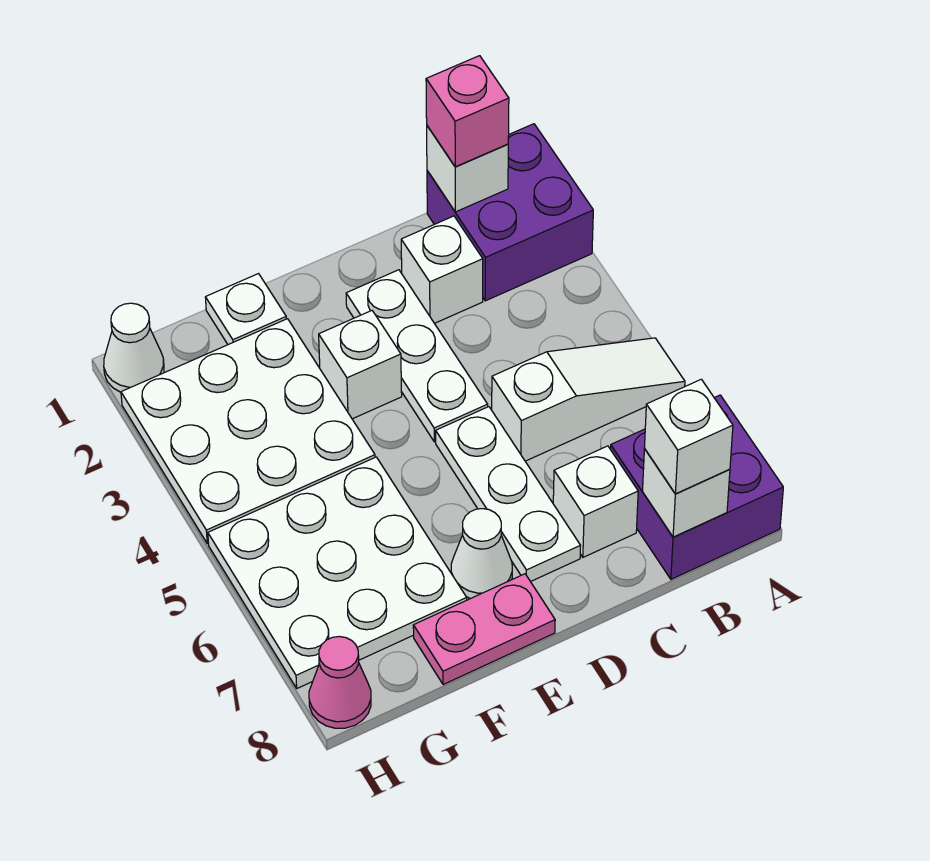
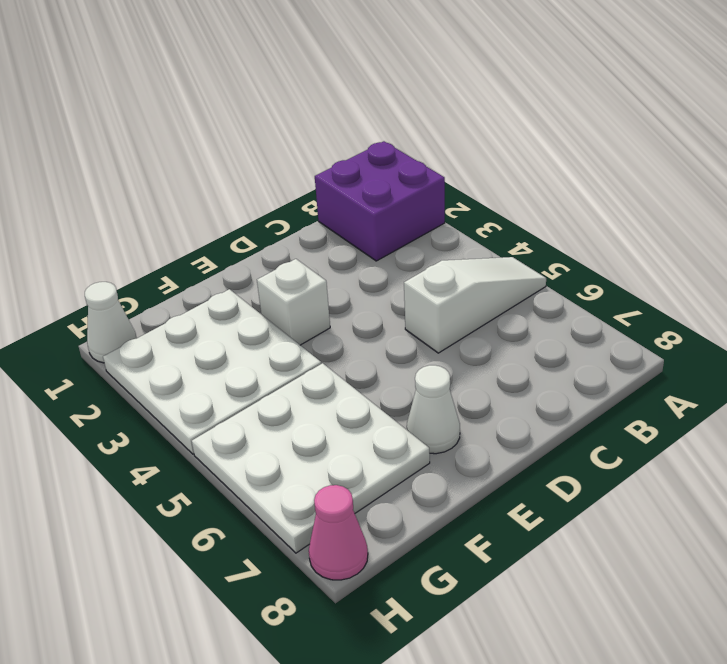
none -> purple brick A7:B8 level 1
none -> white brick C2 level 1
none -> white brick C7 level 1

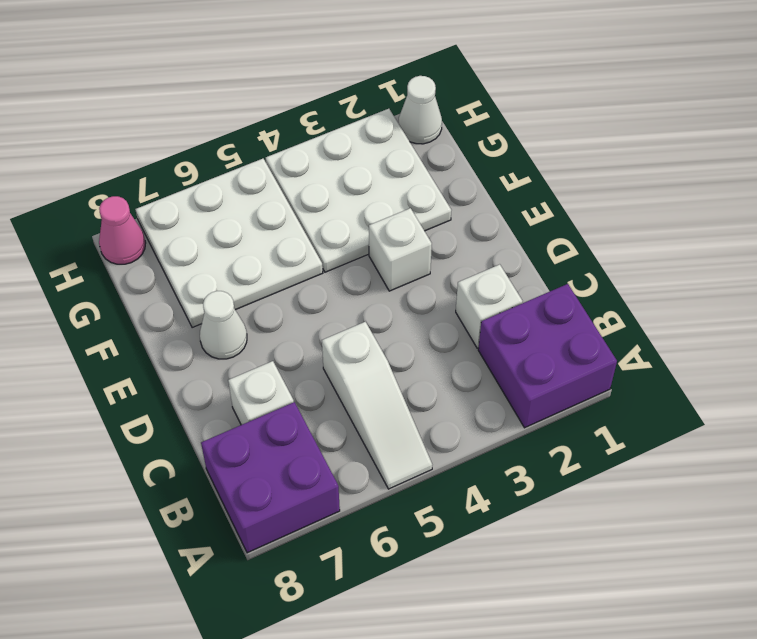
none -> white plate D2:D4 level 1
none -> white plate D5:D7 level 1
none -> pink plate E8:F8 level 1

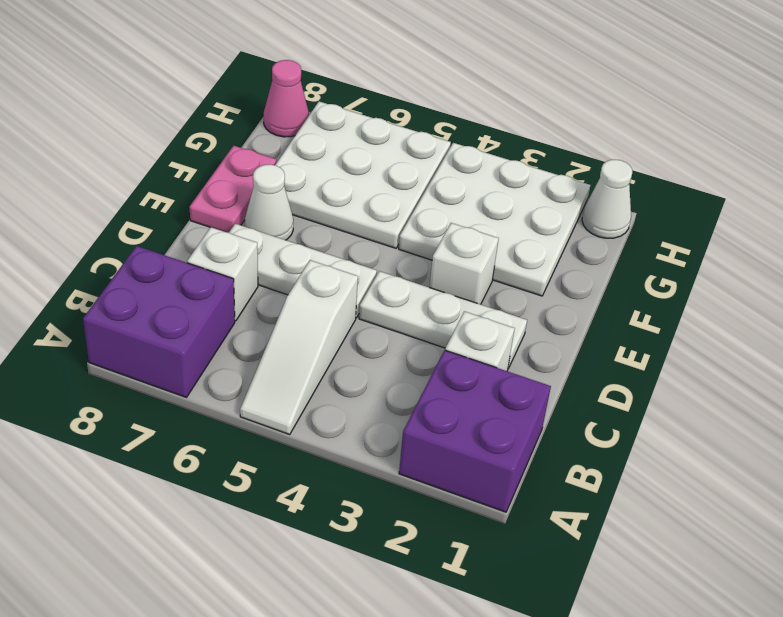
none -> white plate F1 level 1
none -> white brick B1 level 2
none -> white brick B8 level 2

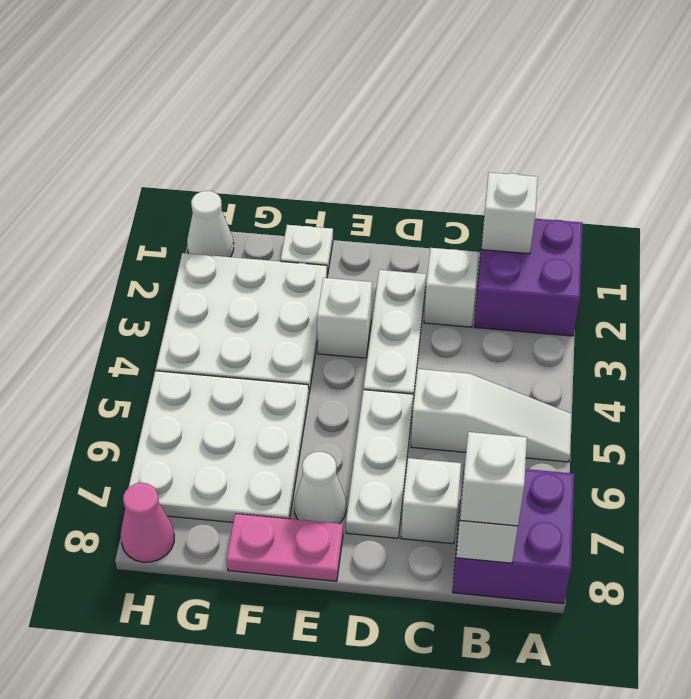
none -> pink brick B1 level 3

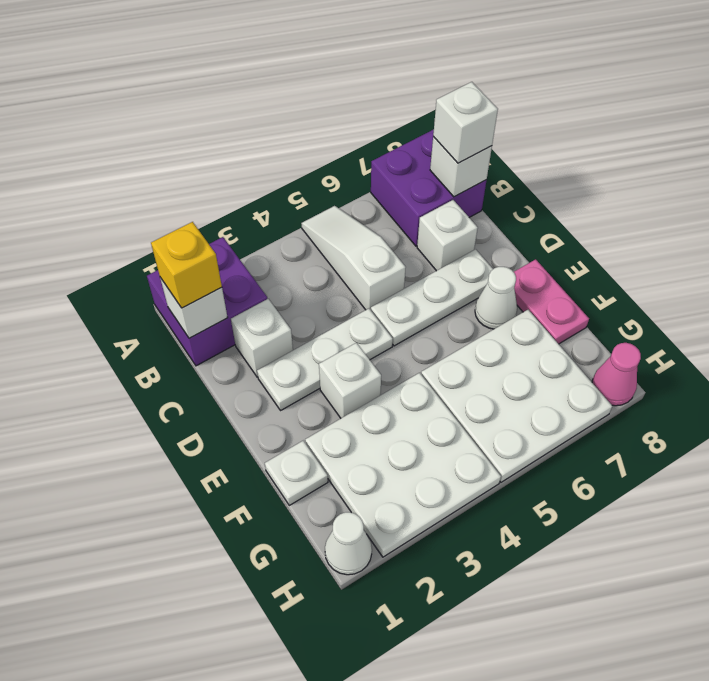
yellow brick B1 level 3 -> pink brick B1 level 3

